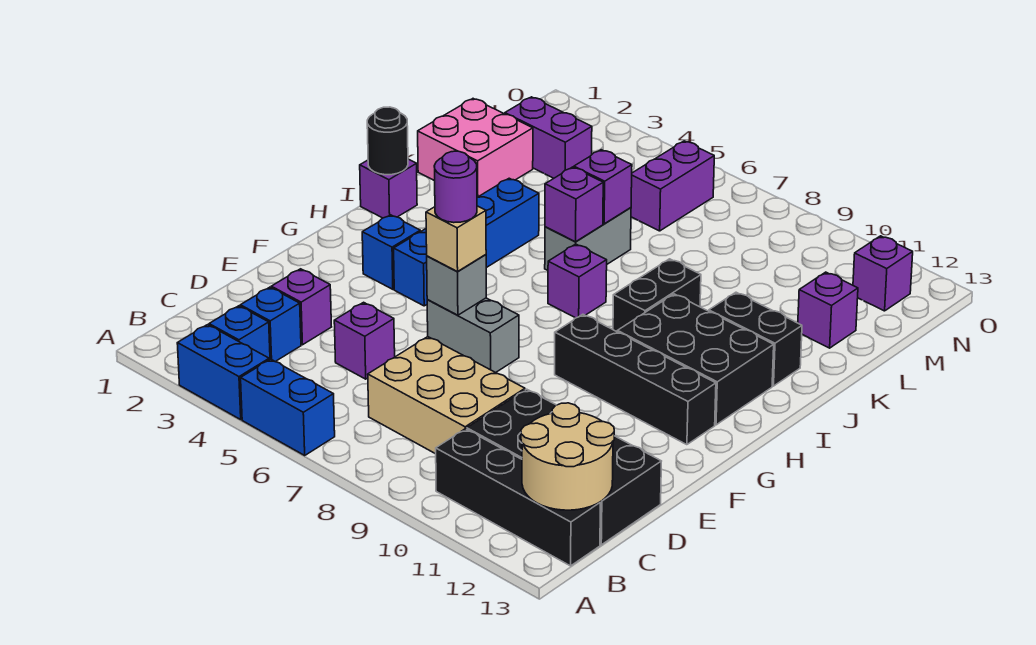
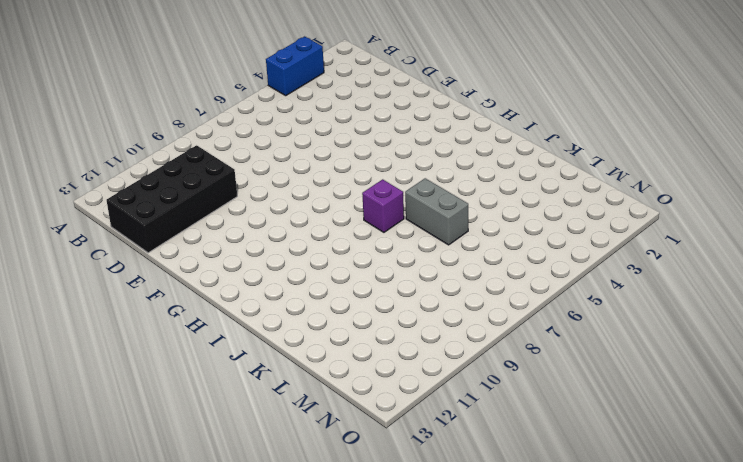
none -> blue brick A5:A6 level 1
none -> blue brick B3 level 1
none -> black brick B10:B13 level 1
none -> blue brick C3 level 1

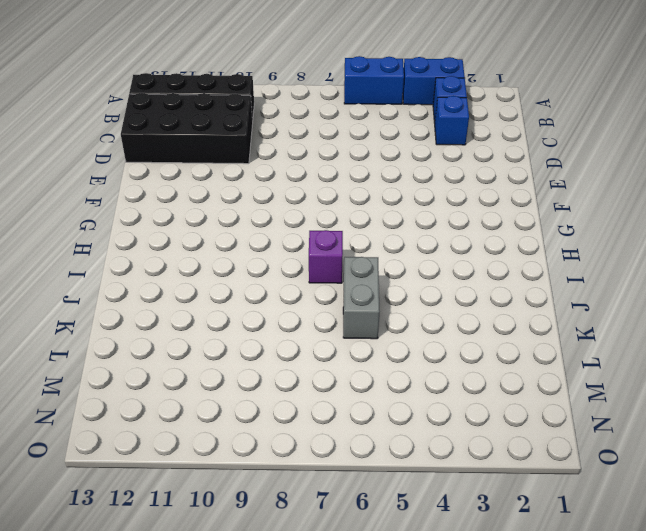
none -> tan brick C7:D9 level 1
none -> purple brick D3 level 1
none -> purple brick D5 level 1
none -> grey brick F6:F7 level 1

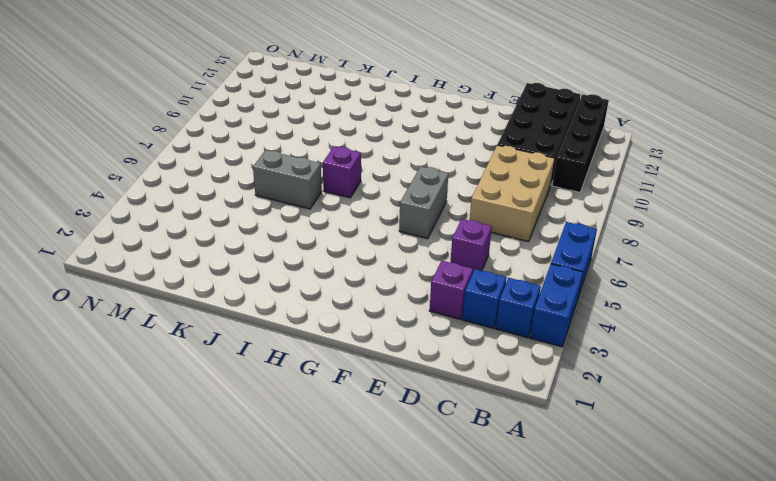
none -> blue brick G3 level 1
none -> blue brick G4:J4 level 1
none -> black brick G9:G12 level 1
none -> black brick H10:I12 level 1

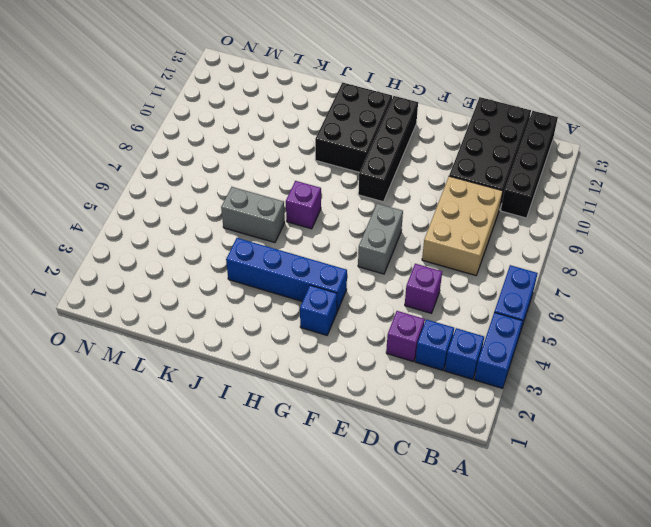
none -> purple brick I1 level 1
none -> black brick I9:J9 level 1
none -> black brick J11:J12 level 1
none -> pink brick K1:L2 level 1

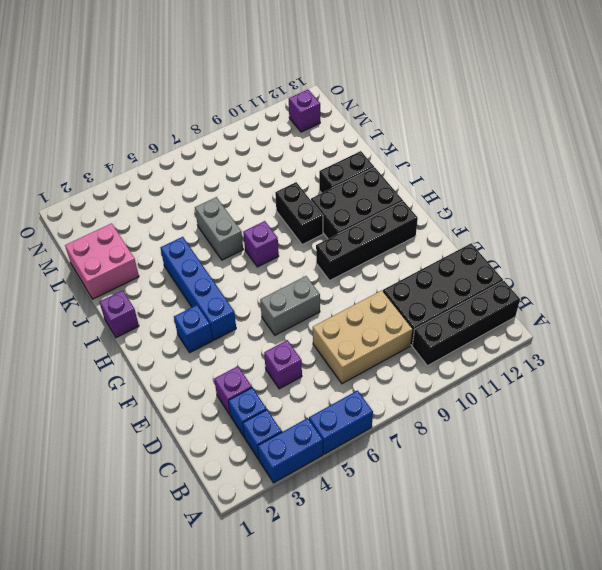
none -> purple brick L12 level 1
none -> purple brick M2:M3 level 1
none -> purple brick M6:N6 level 1
none -> tan round brick B12:C13 level 2

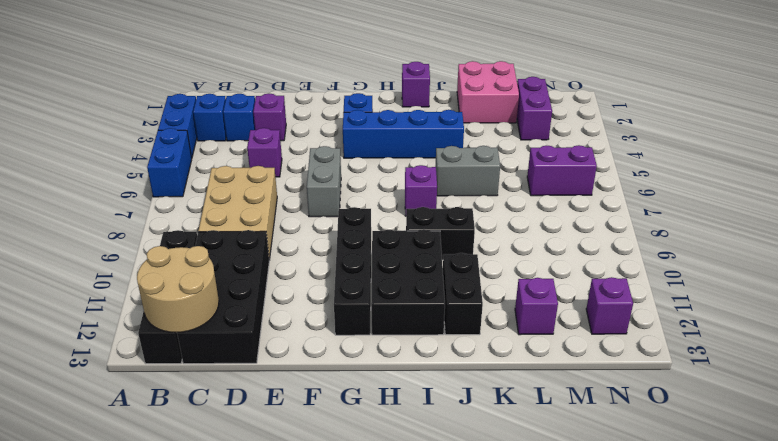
none -> grey brick F6 level 2
none -> black round brick I1 level 2
none -> purple brick J6 level 2
none -> purple brick K6 level 2

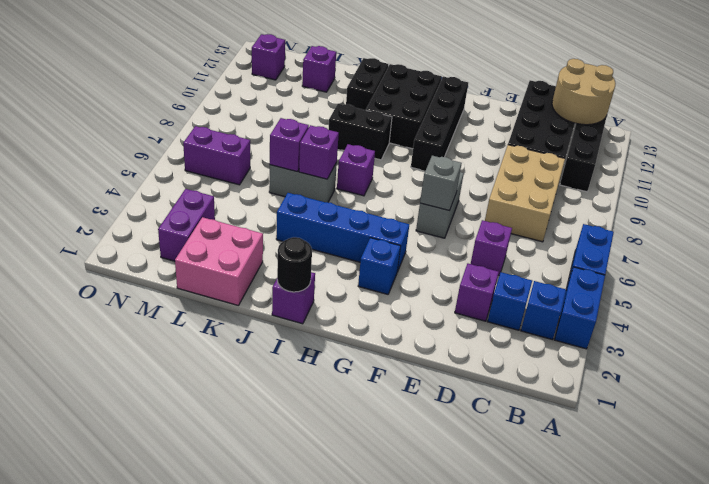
none -> tan brick F6 level 3
none -> purple round brick F6 level 4

